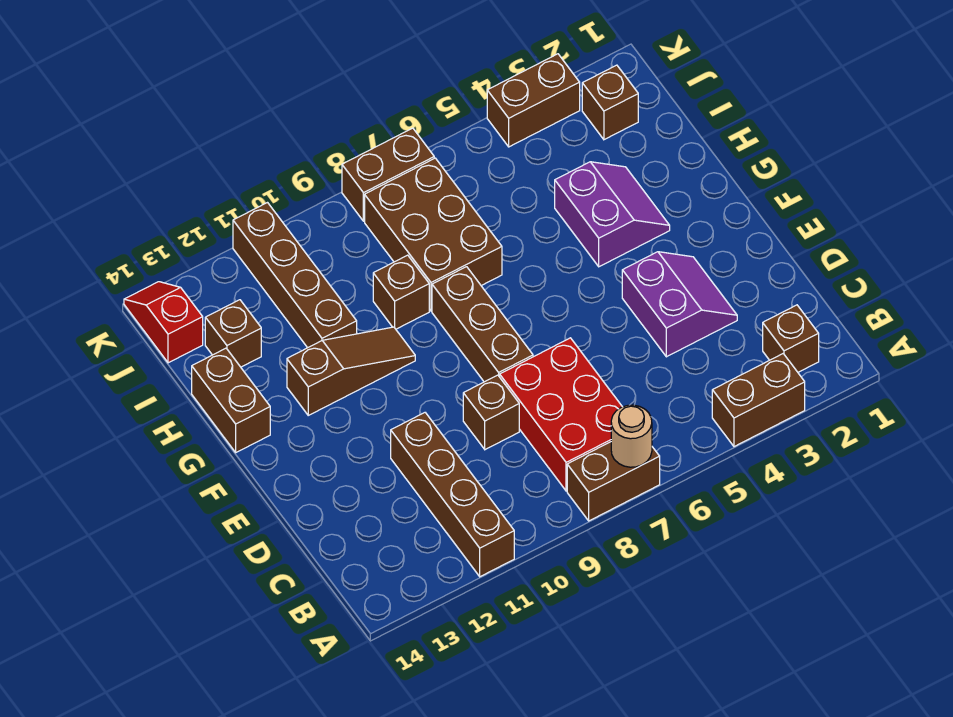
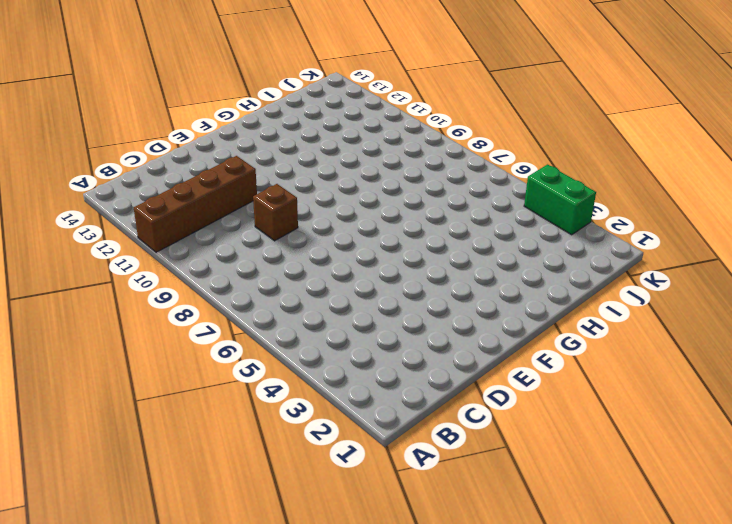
green brick K3:K4 level 1 -> brown brick K3:K4 level 1
none -> brown brick A3:A4 level 1
none -> brown brick A7:A8 level 1
none -> brown brick B2 level 1

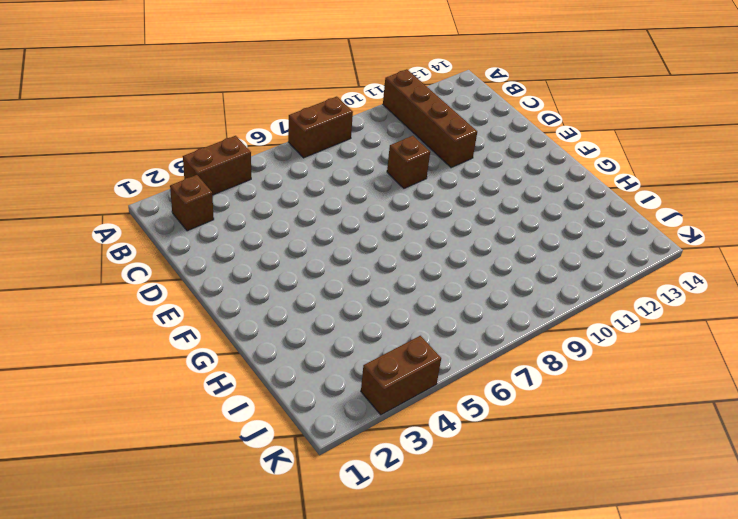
none -> red brick B7:D8 level 1
none -> purple slope D3:E4 level 1 top 4
none -> brown brick E8:G8 level 1

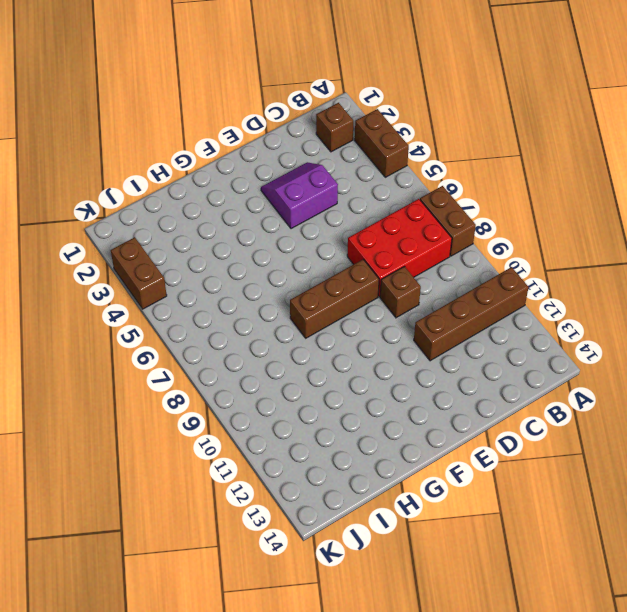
none -> purple slope G3:H4 level 1 top 4
none -> brown slope G10:G12 level 1 top 12
none -> brown brick G14:H14 level 1

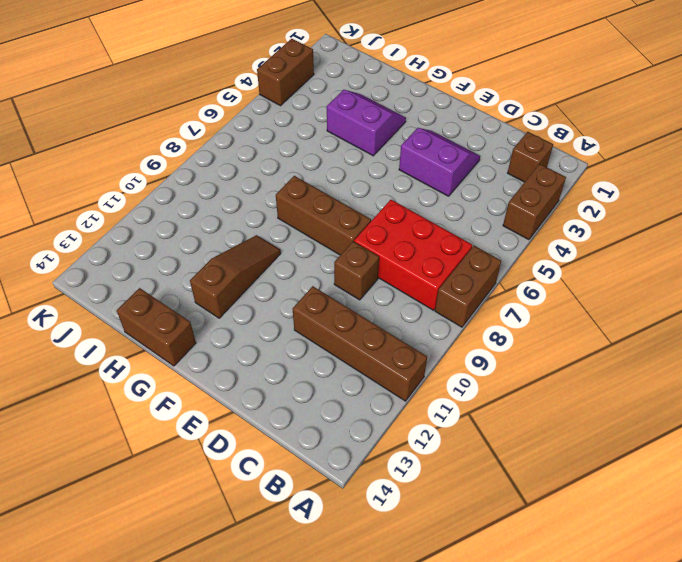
none -> brown brick H7:J8 level 1
none -> brown brick H9 level 1
none -> brown brick H11:K11 level 1

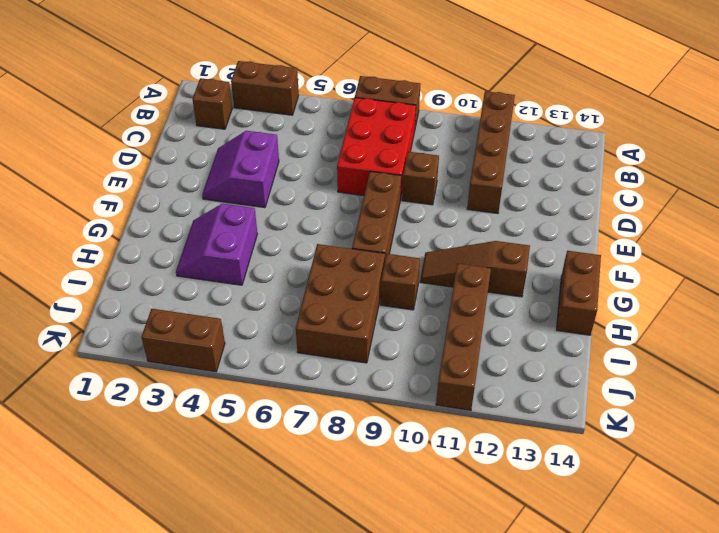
none -> brown brick I13 level 1
none -> brown brick J2 level 1
none -> red slope J14:K14 level 1 top J

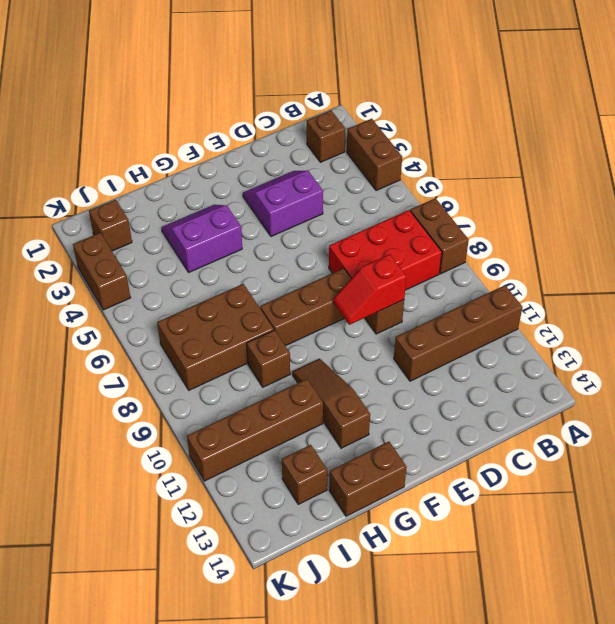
red slope D9:E9 level 2 top D -> red slope J14:K14 level 1 top J
none -> brown brick K7:K8 level 1
none -> tan round brick A7 level 2

